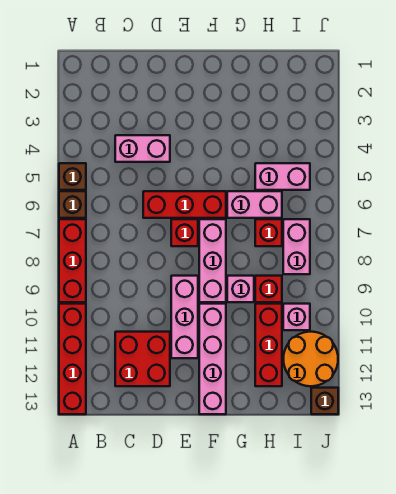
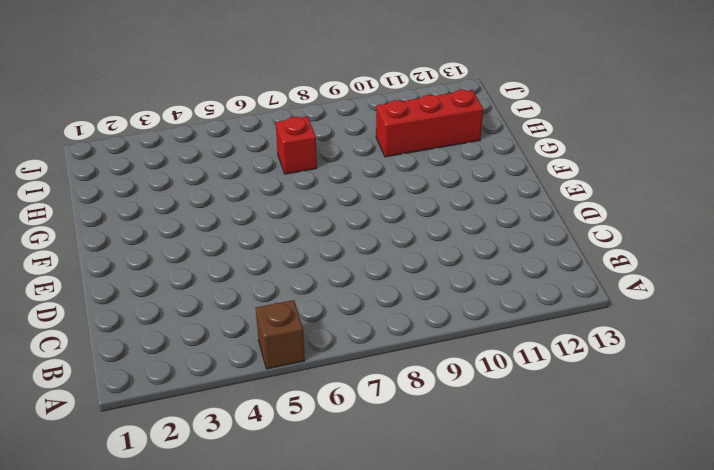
none -> brown brick A6 level 1
none -> red brick A7:A9 level 1
none -> red brick A10:A13 level 1

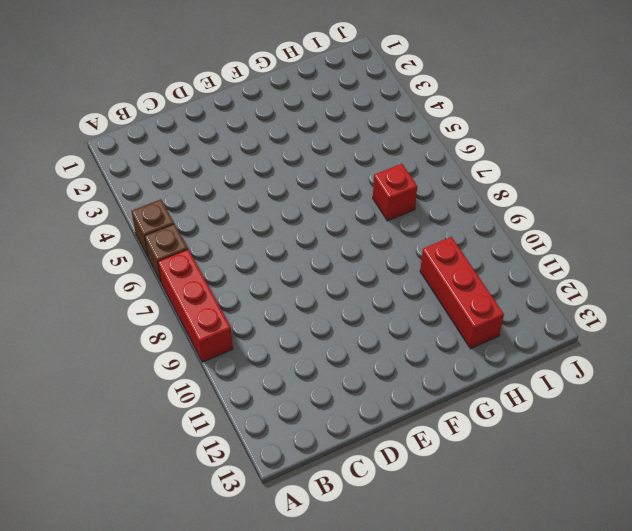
none -> red brick A10:A13 level 1
none -> pink brick C4:D4 level 1
none -> red brick C11:D12 level 1

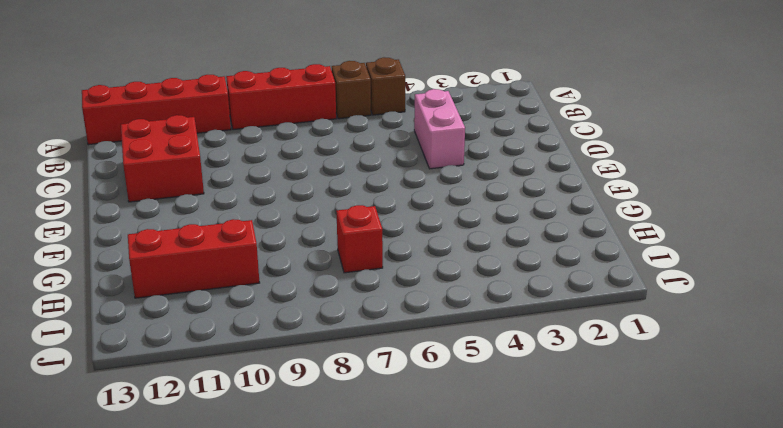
none -> red brick D6:F6 level 1
none -> red brick E7 level 1
none -> pink brick E9:E11 level 1

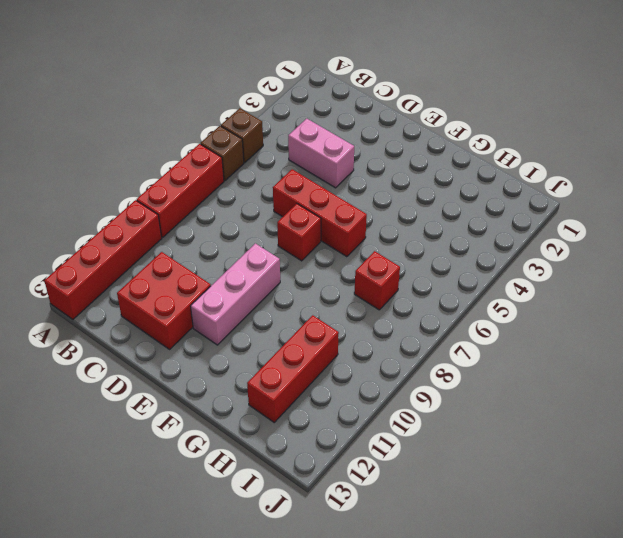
none -> pink brick F7:F9 level 1
none -> pink brick F10:F13 level 1
none -> pink brick G6:H6 level 1

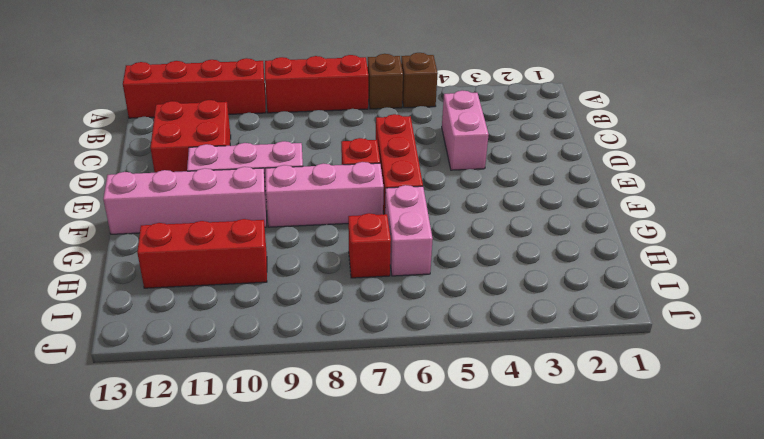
none -> pink brick G9 level 1
none -> pink brick H5:I5 level 1
none -> red brick H9 level 1

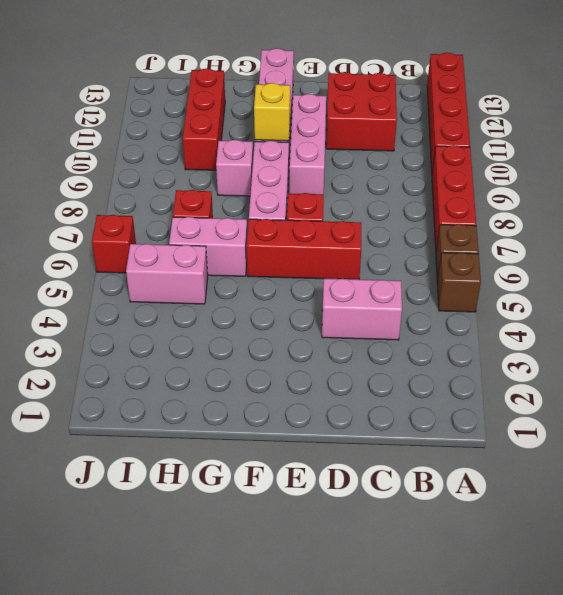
yellow brick F10 level 2 -> none
red brick J6 level 1 -> red brick H9 level 1
none -> pink brick I7:I8 level 1
none -> pink brick I10 level 1
none -> orange round brick I11:J12 level 1

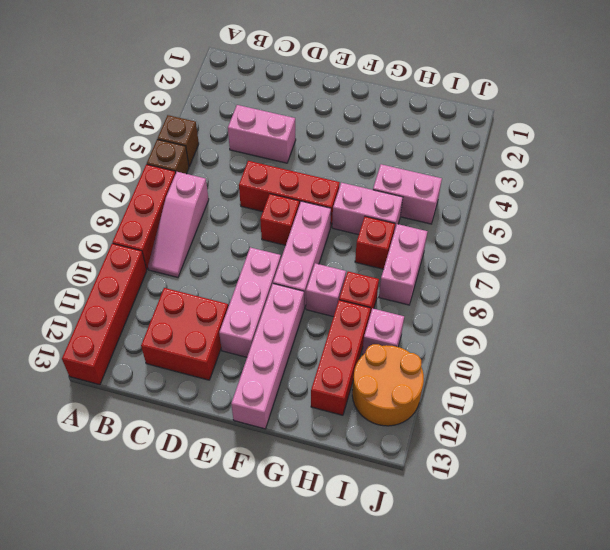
pink slope B7:B9 level 1 top 7 -> none
none -> brown brick J13 level 1

